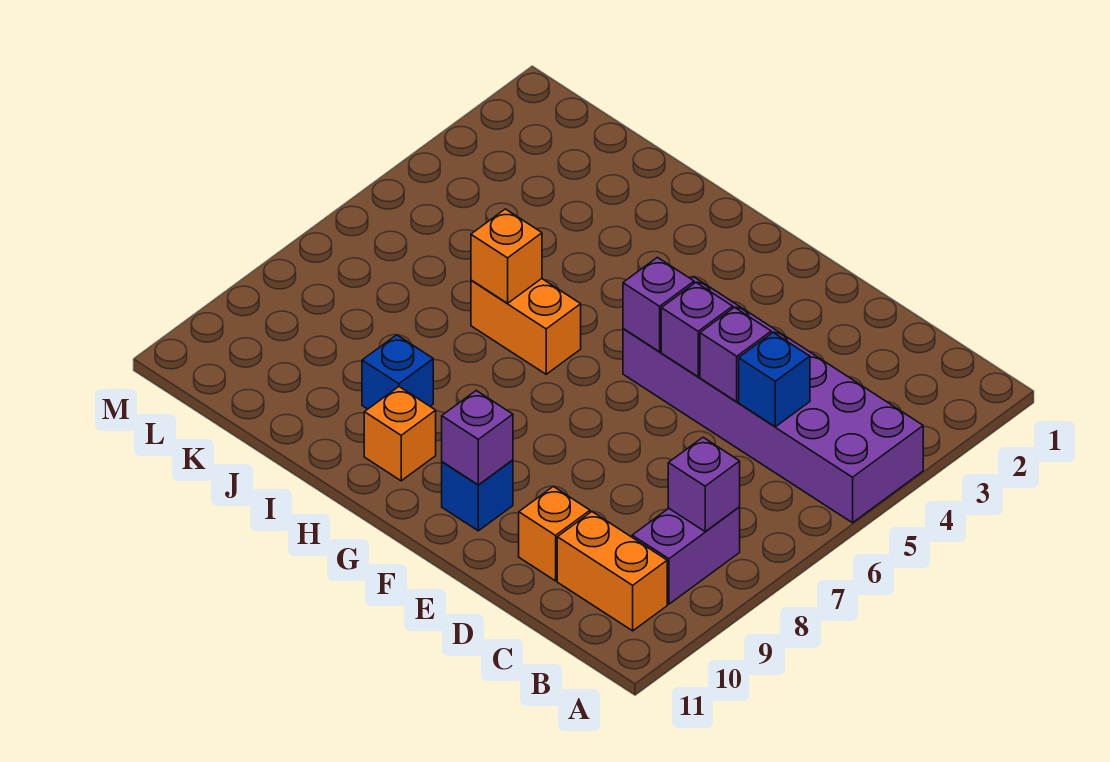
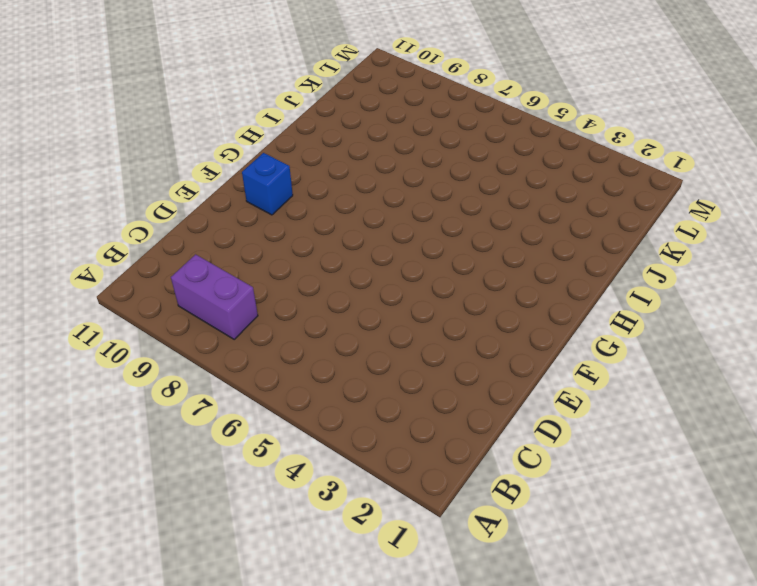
none -> purple brick A4:F5 level 1
none -> orange brick B10:C10 level 1
none -> orange brick D10 level 1

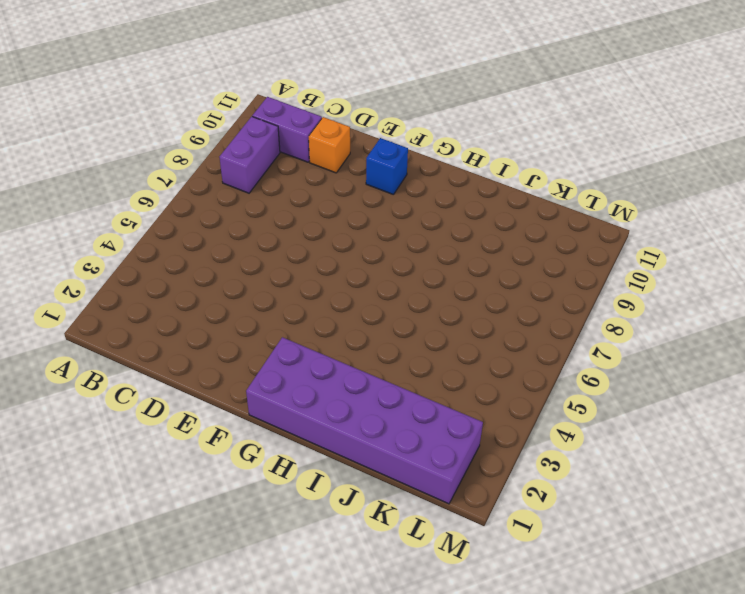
purple brick B10:C10 level 1 -> orange brick B10:C10 level 1
purple brick G1:L2 level 1 -> purple brick A4:F5 level 1
none -> orange brick H6:I6 level 1
none -> orange brick H10 level 1
none -> blue brick I9 level 1

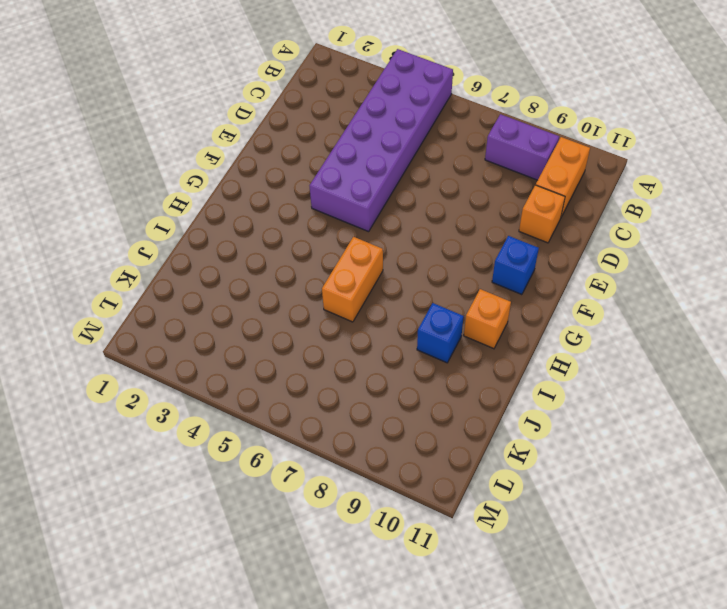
none -> purple brick B8 level 2
none -> blue brick C5 level 2
none -> purple brick D5 level 2

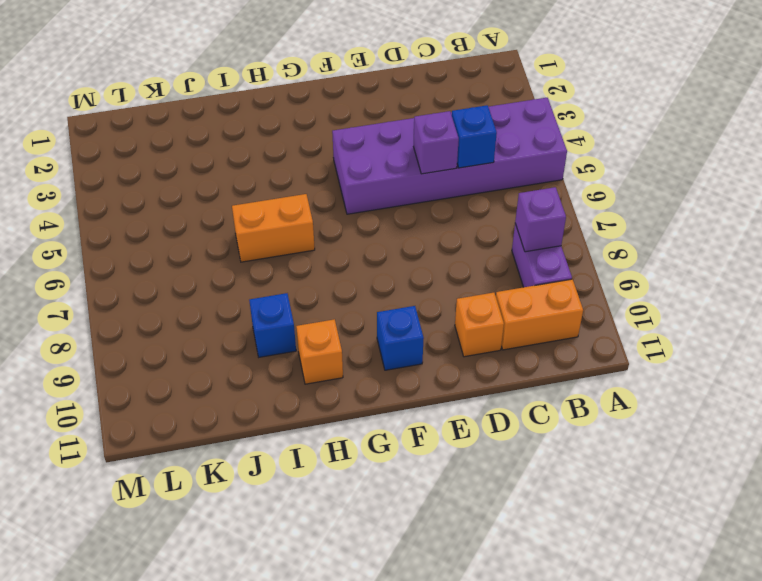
none -> purple brick E5 level 2
none -> purple brick F5 level 2
none -> purple brick F10 level 2

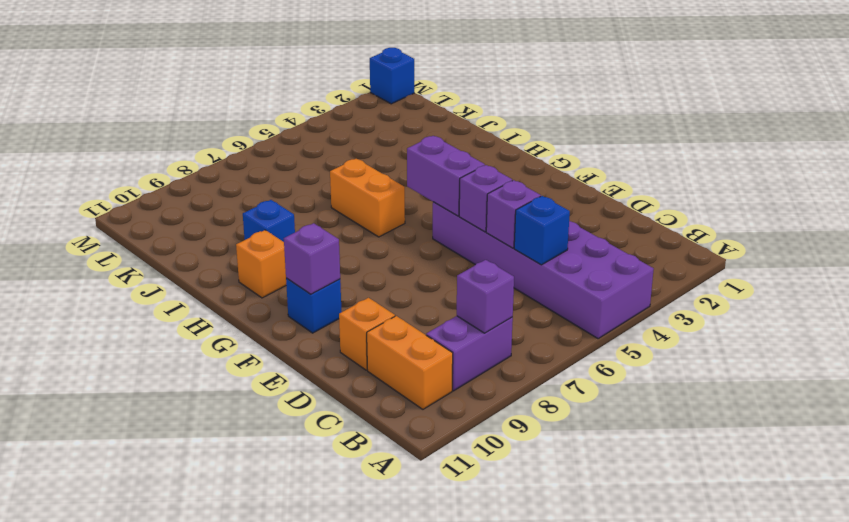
purple brick F5:G5 level 2 -> purple brick F5 level 2
blue brick M1 level 1 -> none
none -> orange brick I6 level 2

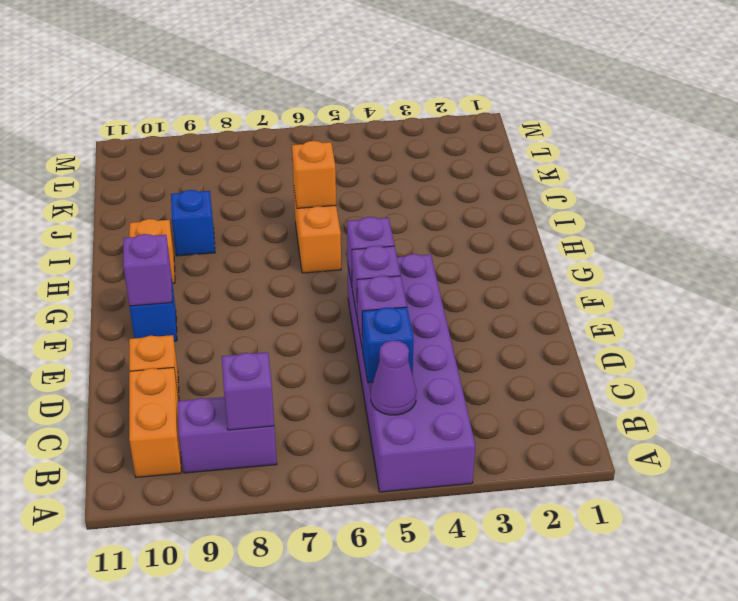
purple cone B5 level 2 -> none

